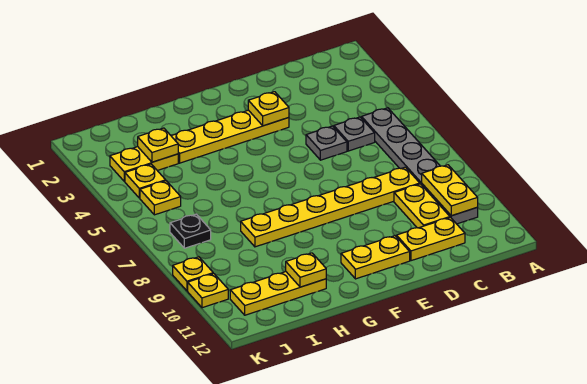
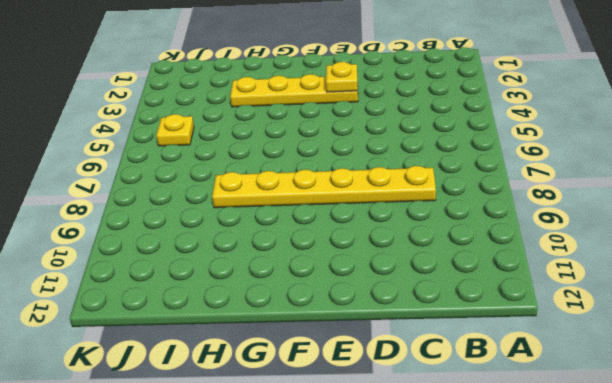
none -> grey plate B5:B10 level 1
none -> grey plate C5 level 1
none -> yellow plate C9:C10 level 1

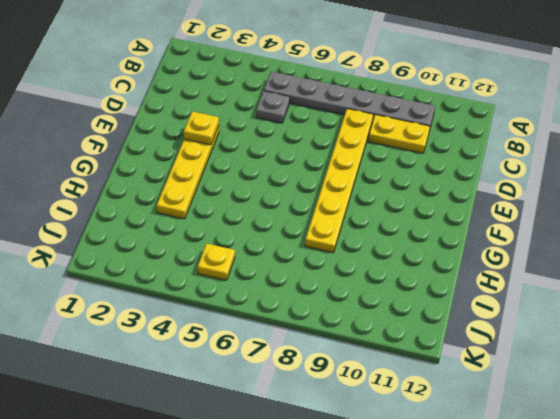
none -> yellow plate C11:D11 level 1
none -> grey plate D5 level 1
none -> yellow plate E11:F11 level 1

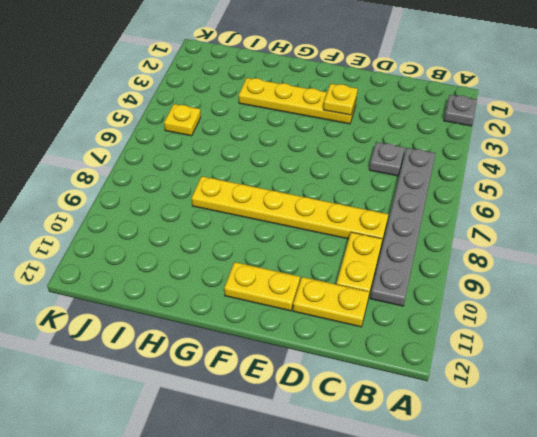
grey plate A2 level 1 -> grey plate D5 level 1
none -> yellow plate H11:J11 level 1
none -> yellow plate I3:J3 level 1
none -> yellow plate J4 level 1

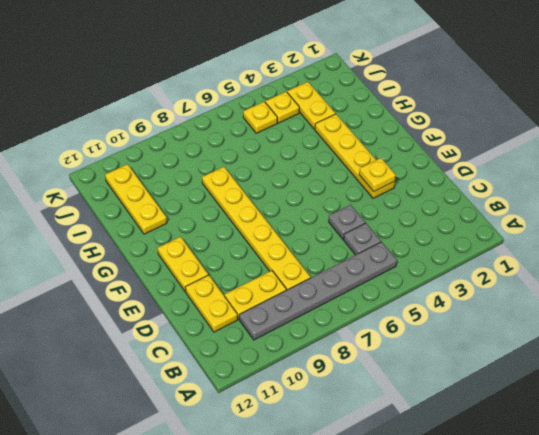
none -> black plate J7 level 1
none -> yellow plate K9 level 1
none -> yellow plate K10 level 1

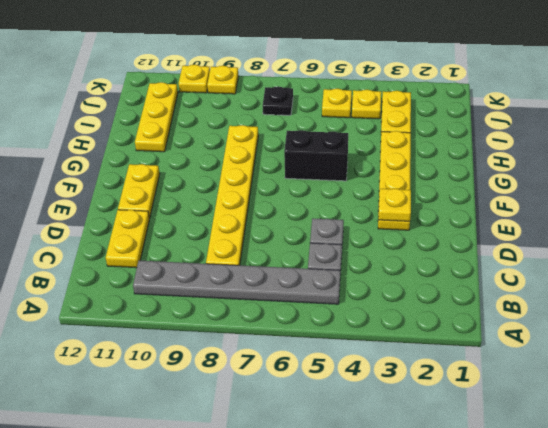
black brick G5:G6 level 1 -> none
none -> yellow plate C9:C10 level 1
none -> yellow plate B9:B10 level 2
none -> yellow plate H11 level 2

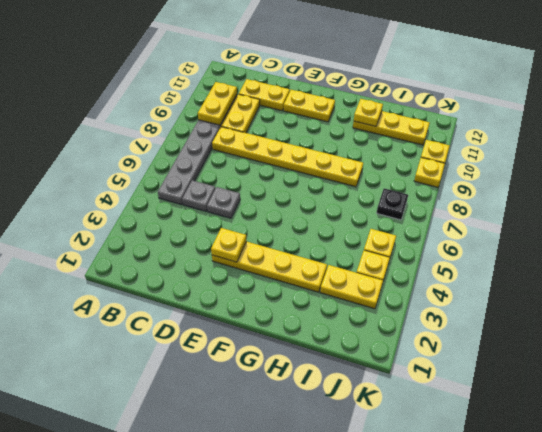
none -> yellow plate I3 level 2

